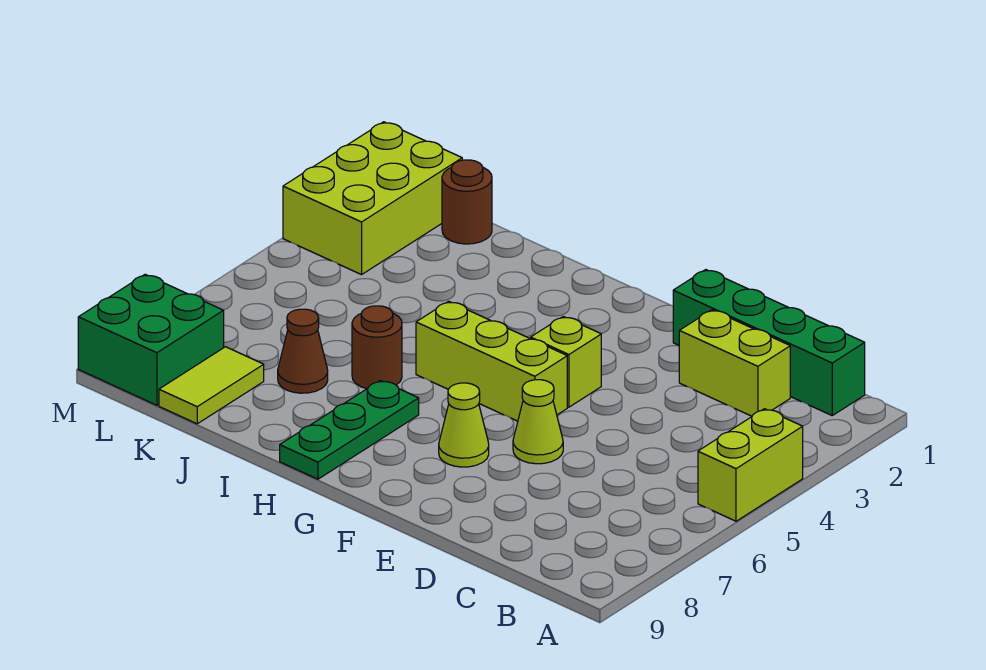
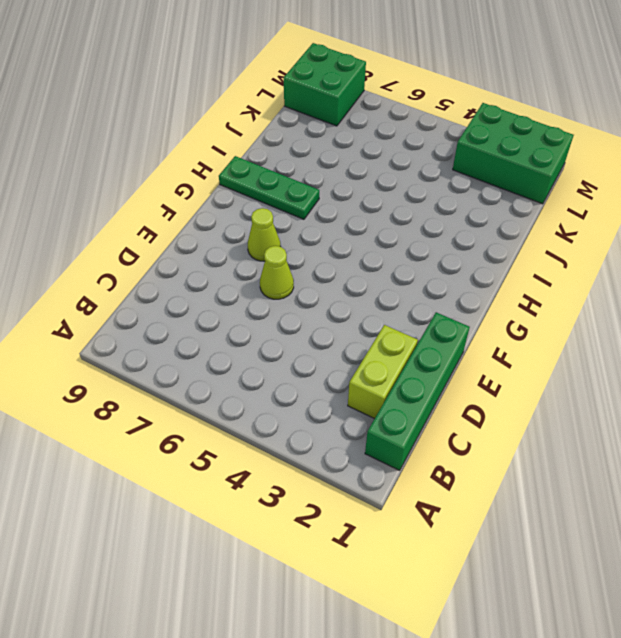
green brick L1:M3 level 1 -> lime brick L1:M3 level 1
none -> lime brick A4:A5 level 1
none -> lime brick F4 level 1
none -> lime brick F5:H5 level 1

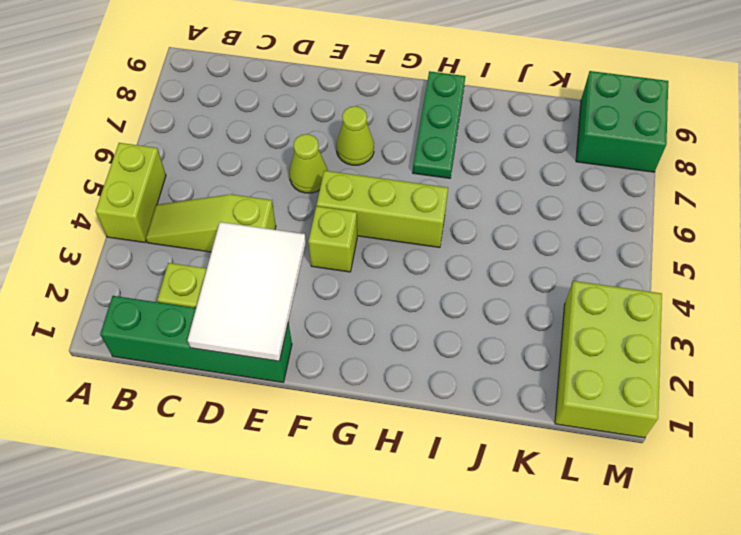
lime slope B4:D4 level 1 top D -> none
white tile D1:E3 level 2 -> none
none -> brown round brick I6 level 1
none -> brown cone J7 level 1
none -> brown round brick K1 level 1

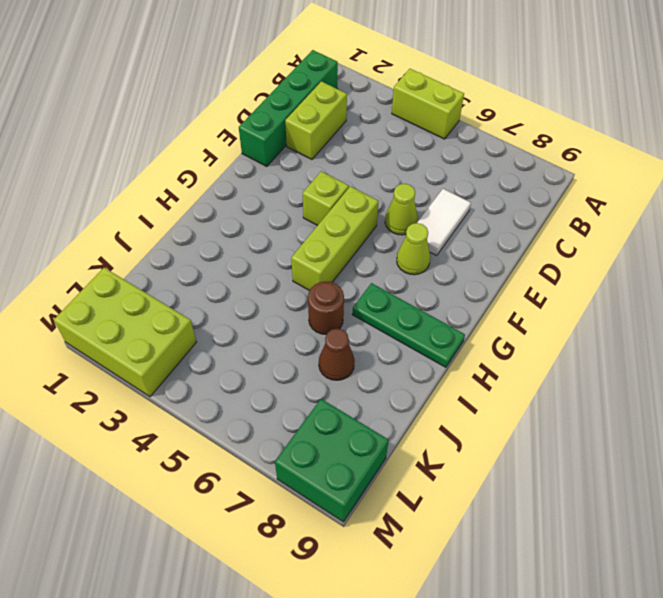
white tile D7:E7 level 1 -> none
none -> brown round brick K1 level 1
none -> lime tile K8:K9 level 1

